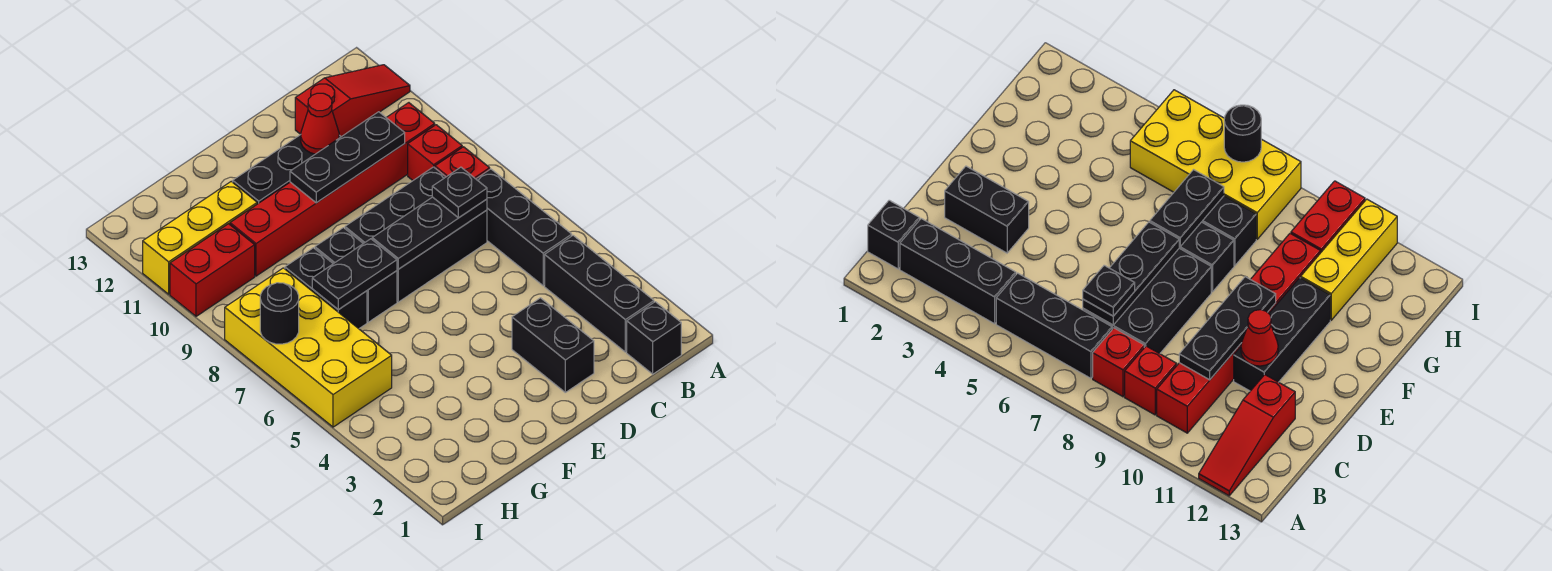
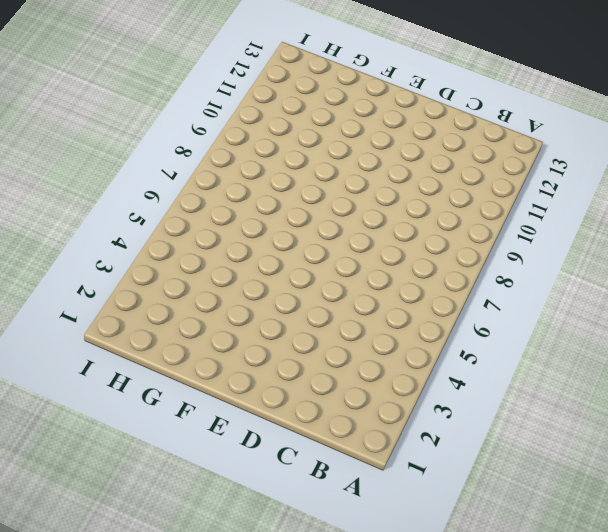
none -> red slope A12:C12 level 1 top C
none -> black brick B1 level 1
none -> black brick B2:B4 level 1

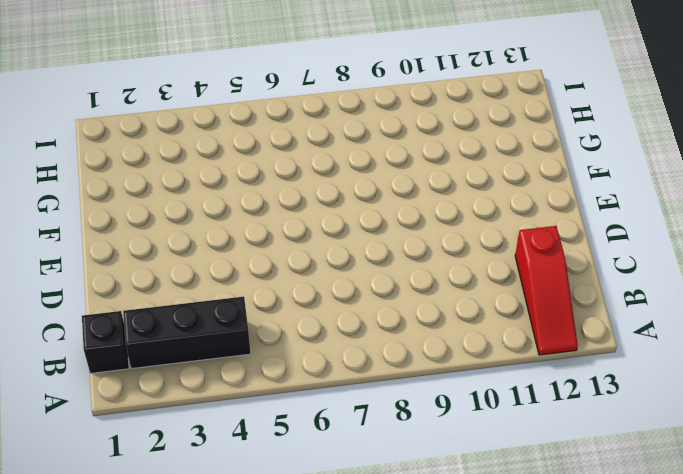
none -> black brick B5:B7 level 1
none -> red brick B8 level 1
none -> red brick B9 level 1

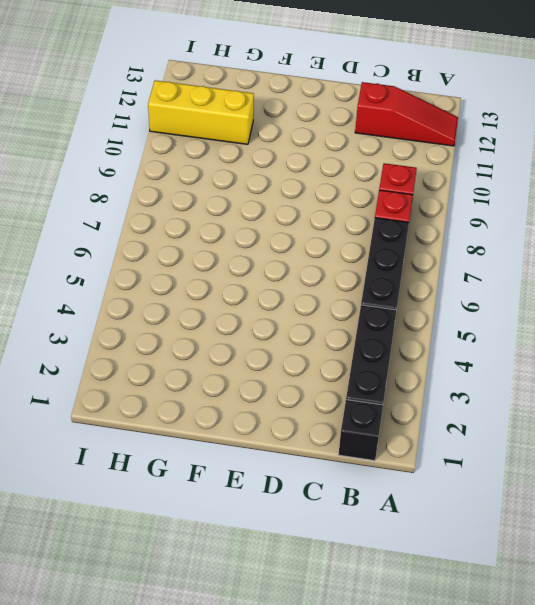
none -> red brick B10:G10 level 1
none -> black brick C7:E8 level 1
none -> black brick D2:D3 level 1

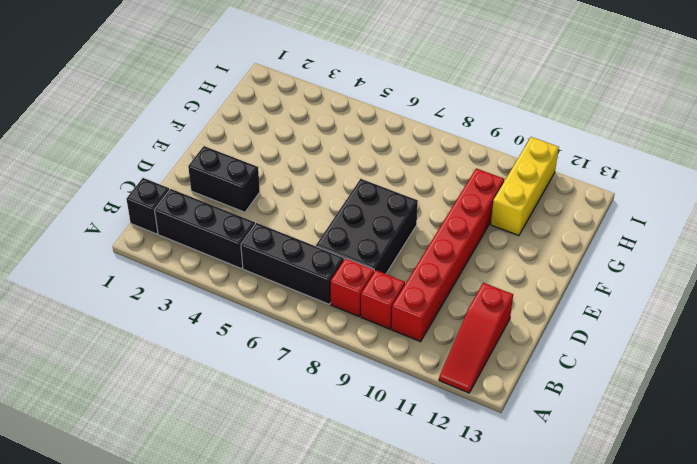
none -> black brick D11:F11 level 1
none -> black brick F7:F8 level 1
none -> black brick G7:G8 level 1

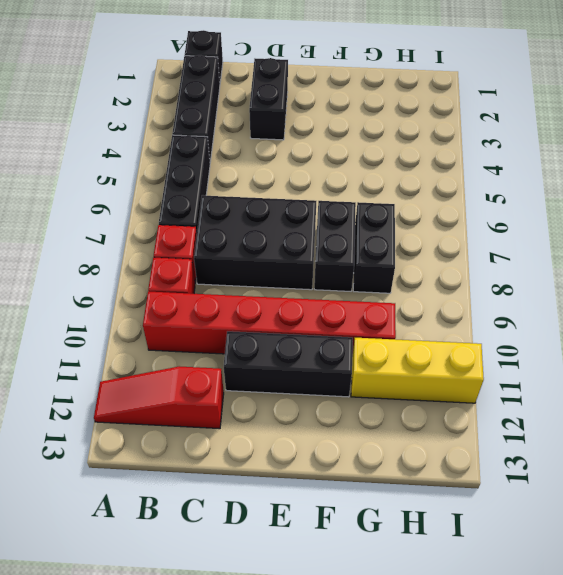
none -> yellow brick H5:I8 level 1
none -> red brick H10:I10 level 1
none -> black plate C7:E7 level 2

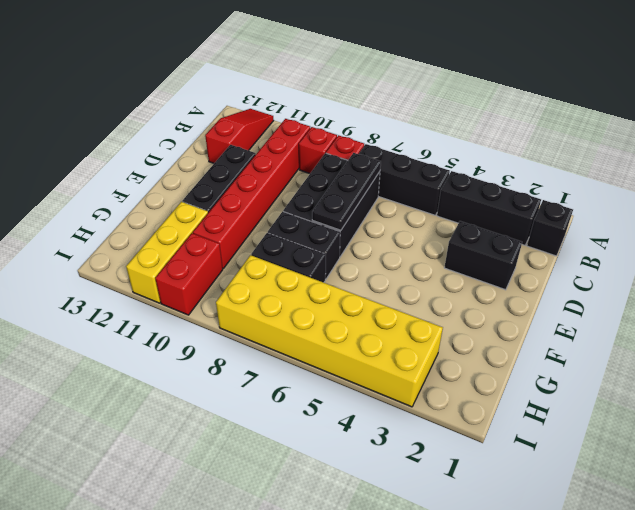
yellow brick H3:I8 level 1 -> yellow brick H5:I8 level 1
none -> black plate C10:E10 level 2
none -> red cone D11 level 2
none -> black plate F7:G7 level 2

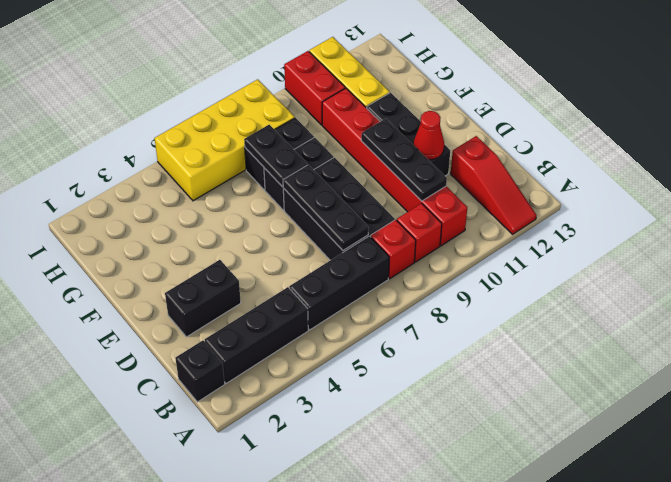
none -> black round brick I7 level 2
none -> black plate C7 level 3

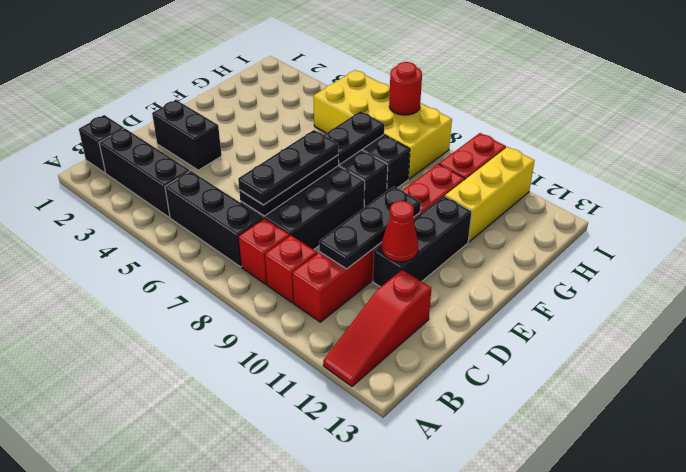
black plate C7:E7 level 3 -> black plate C7 level 3
red round brick I7 level 2 -> black round brick I7 level 2

